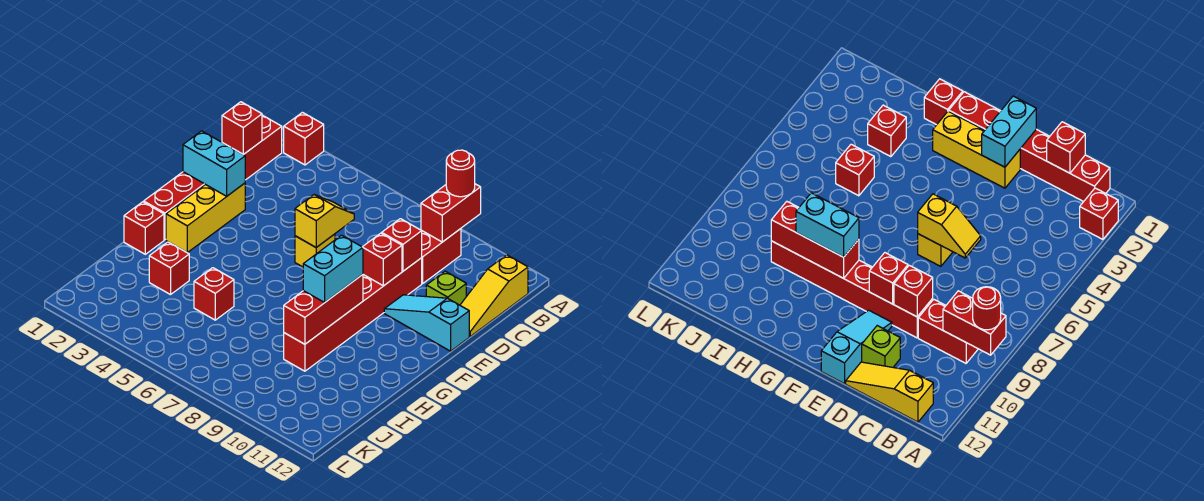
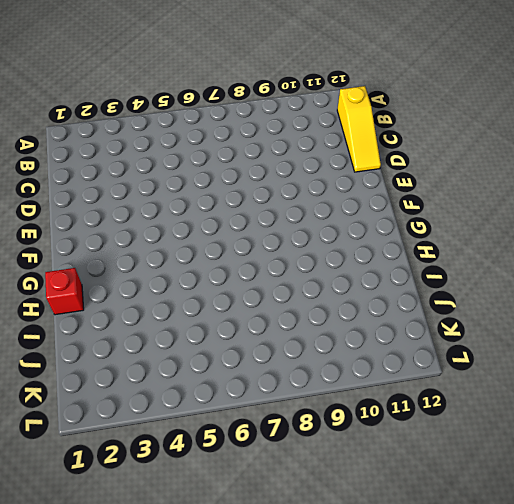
none -> red brick A2 level 1
none -> red brick B1:G1 level 1
none -> red brick B9:C9 level 1

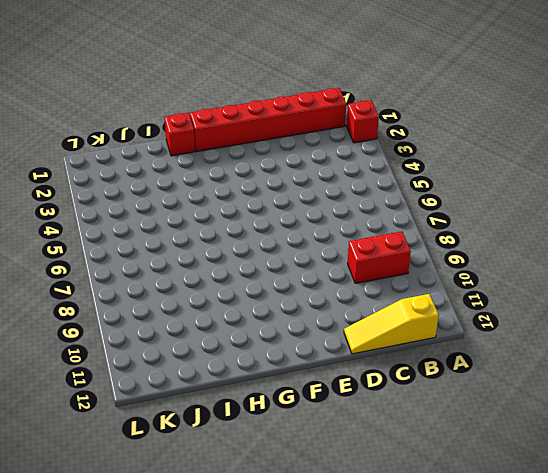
none -> red brick D9:I9 level 1
none -> lime brick D11 level 1
none -> yellow brick E2:G2 level 1

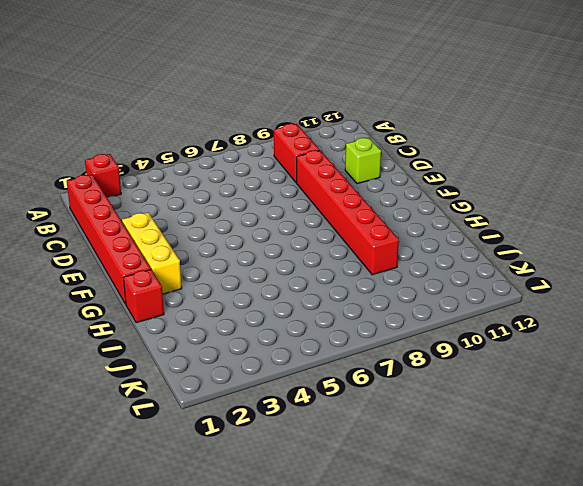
none -> yellow slope B12:D12 level 1 top B
none -> yellow brick E6 level 1
none -> cyan slope E10:E12 level 1 top 12

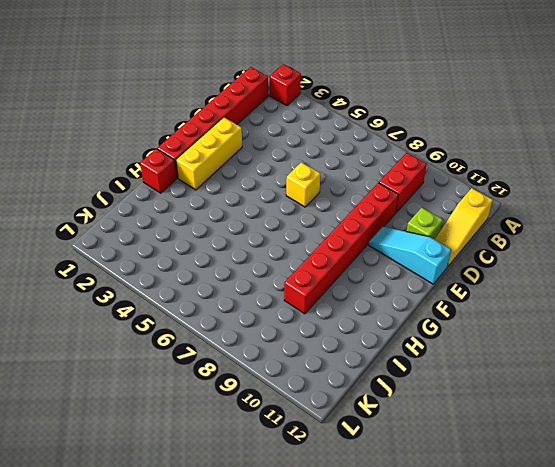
none -> red brick I3 level 1
none -> red brick I5 level 1
none -> red brick A9:B9 level 2

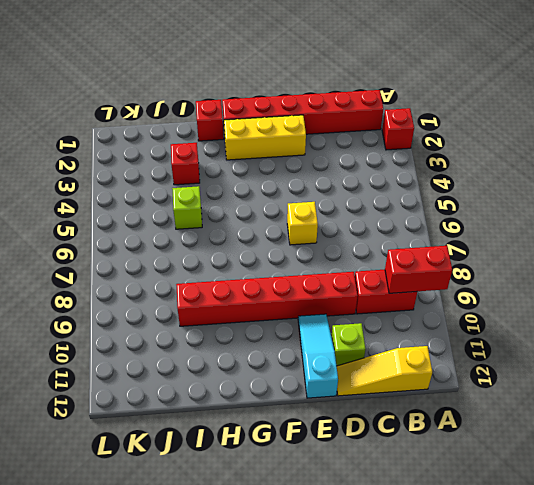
lime brick I5 level 1 -> red brick I5 level 1
none -> red brick C1 level 2
none -> yellow slope D6:E6 level 2 top E
none -> red brick D9 level 2

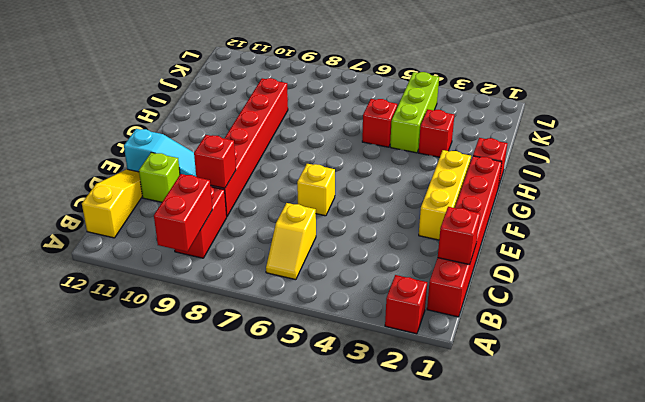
yellow slope B6:C6 level 1 top C -> yellow slope D6:E6 level 2 top E
lime brick I4:K4 level 1 -> none
none -> cyan brick E1:E2 level 2
none -> red brick E9 level 2
none -> red brick G9:I9 level 2

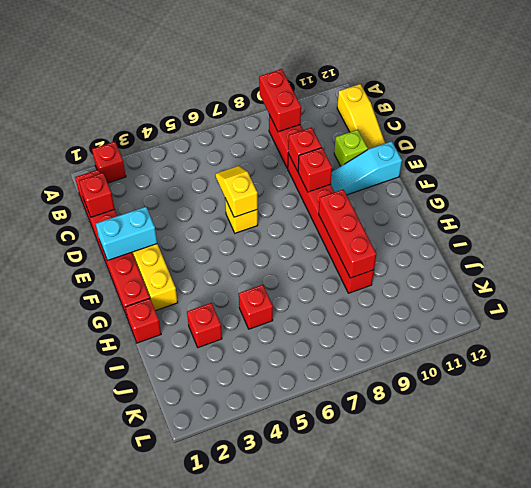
none -> red round brick A9 level 3
none -> cyan brick G9:H9 level 3

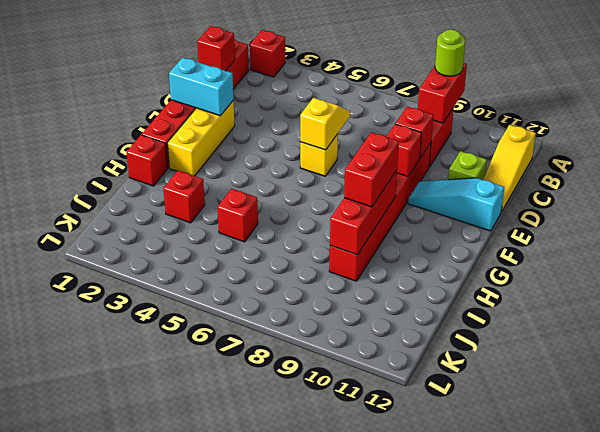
lime round brick A9 level 3 -> red round brick A9 level 3
red brick G9:H9 level 3 -> cyan brick G9:H9 level 3

